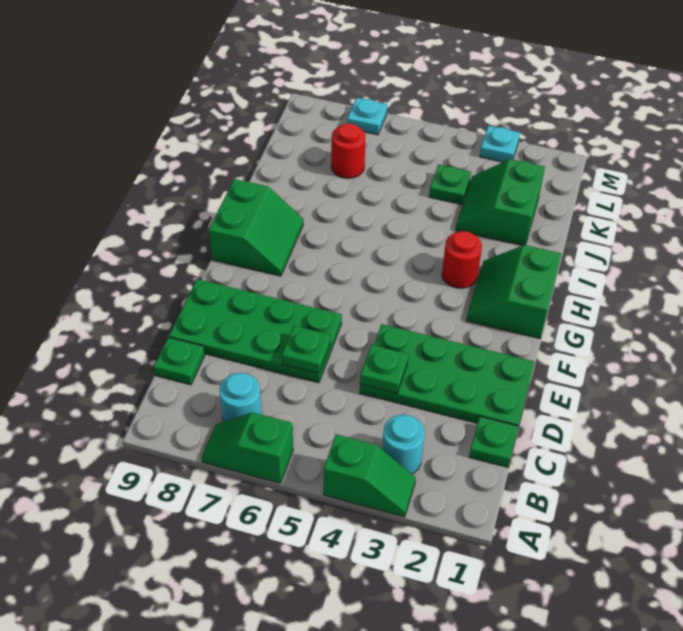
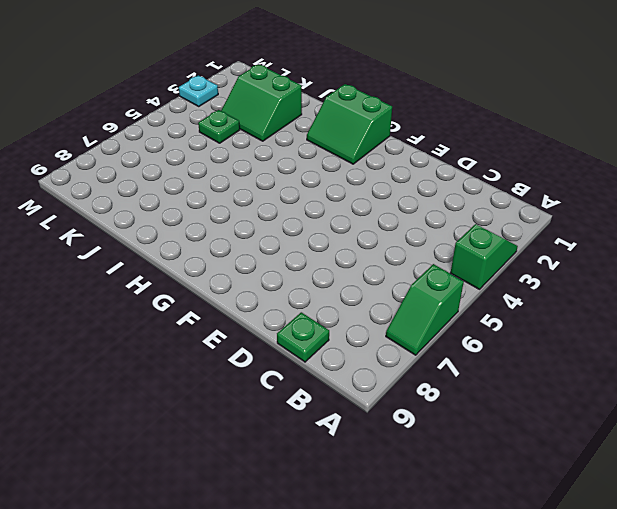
none -> cyan round brick B3 level 1
none -> cyan round brick B7 level 1
none -> green plate C1 level 1

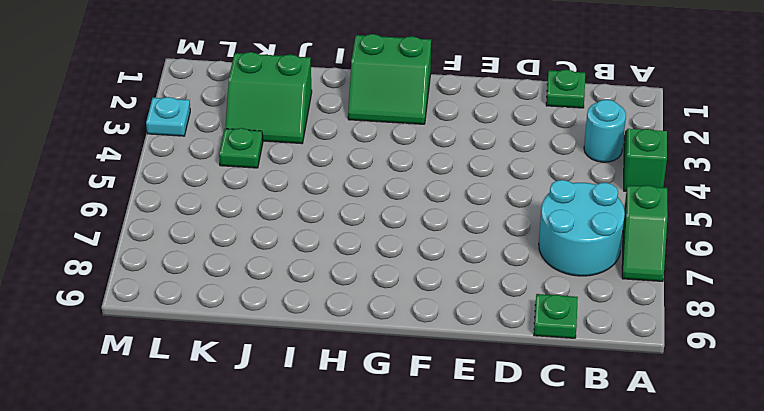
cyan round brick B6:C7 level 1 -> cyan round brick B7 level 1
none -> green plate D1:E4 level 1
none -> green plate D6:E9 level 1
none -> green slope G8:H9 level 1 top 9

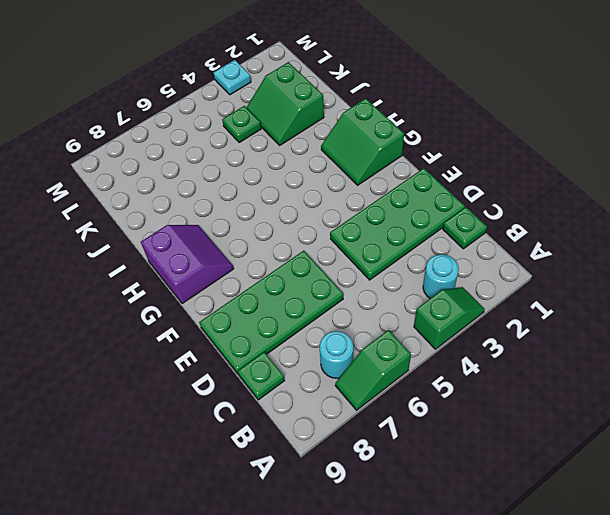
purple slope G8:H9 level 1 top 9 -> green slope G8:H9 level 1 top 9
none -> red round brick H3 level 1
none -> red round brick K7 level 1
none -> cyan plate M7 level 1

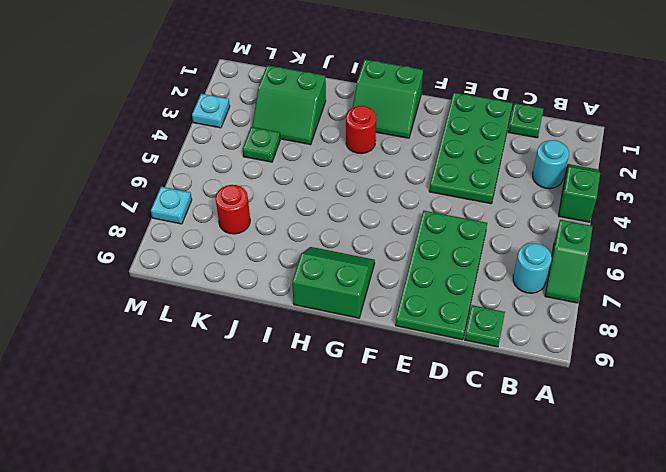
none -> green plate D4 level 2
none -> green plate D6 level 2

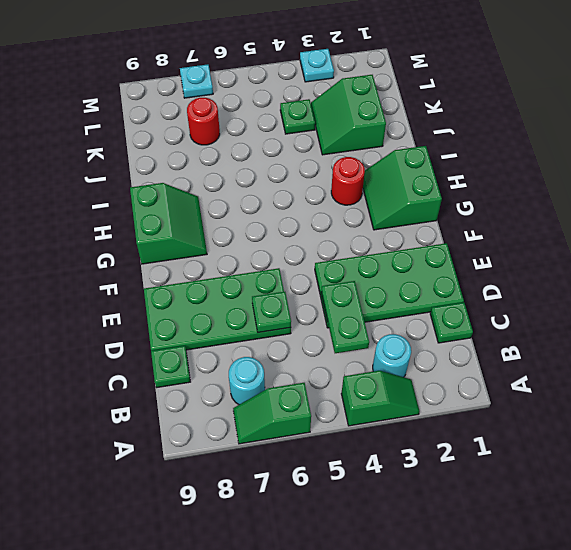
green plate C4:D4 level 2 -> green plate D4 level 2

